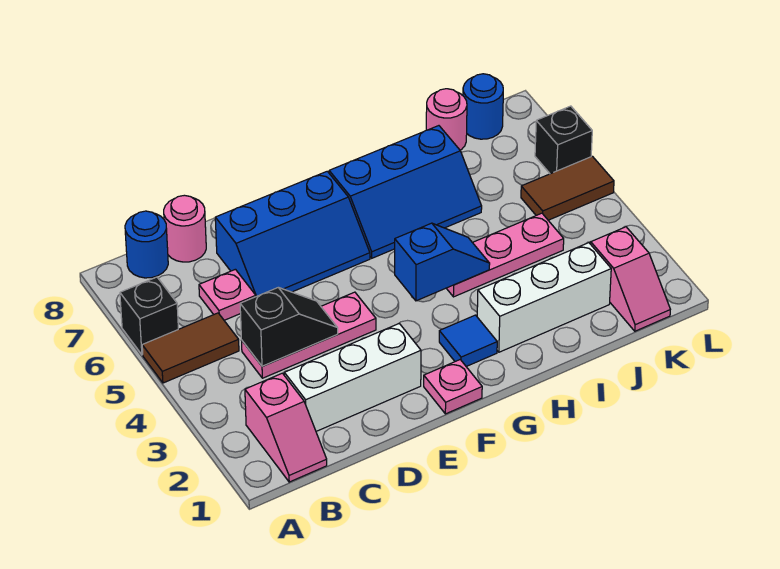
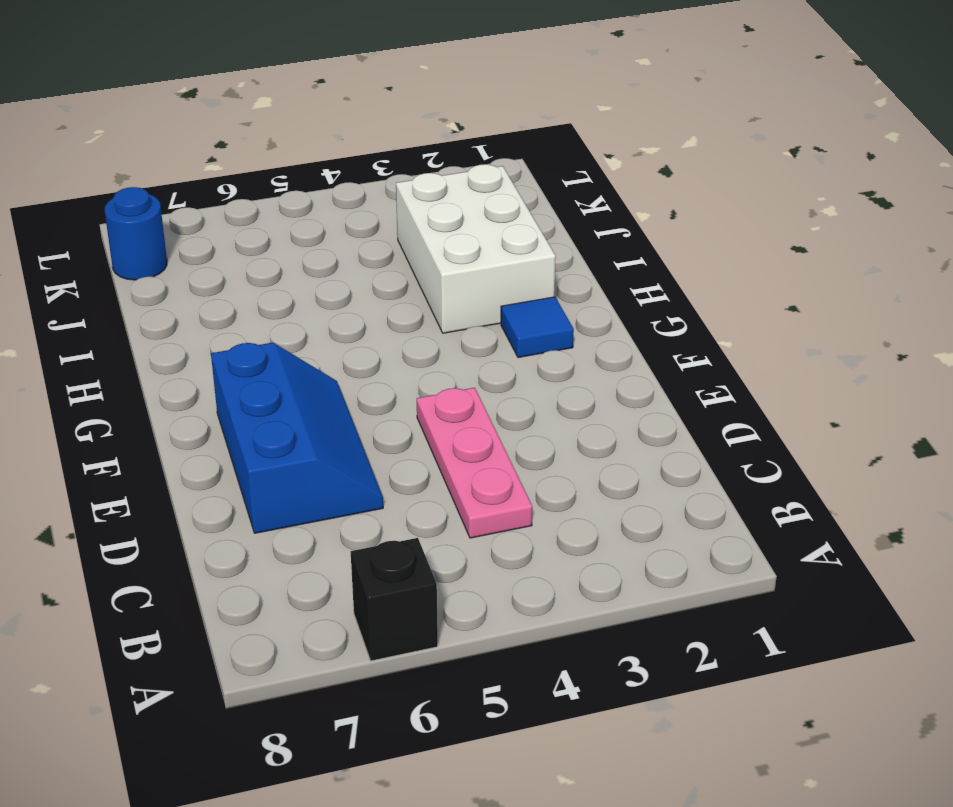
white brick H2:J3 level 1 -> white brick H2:J2 level 1
none -> brown tile A5:B5 level 1
none -> pink slope B1:B2 level 1 top 2
none -> blue round brick B8 level 1

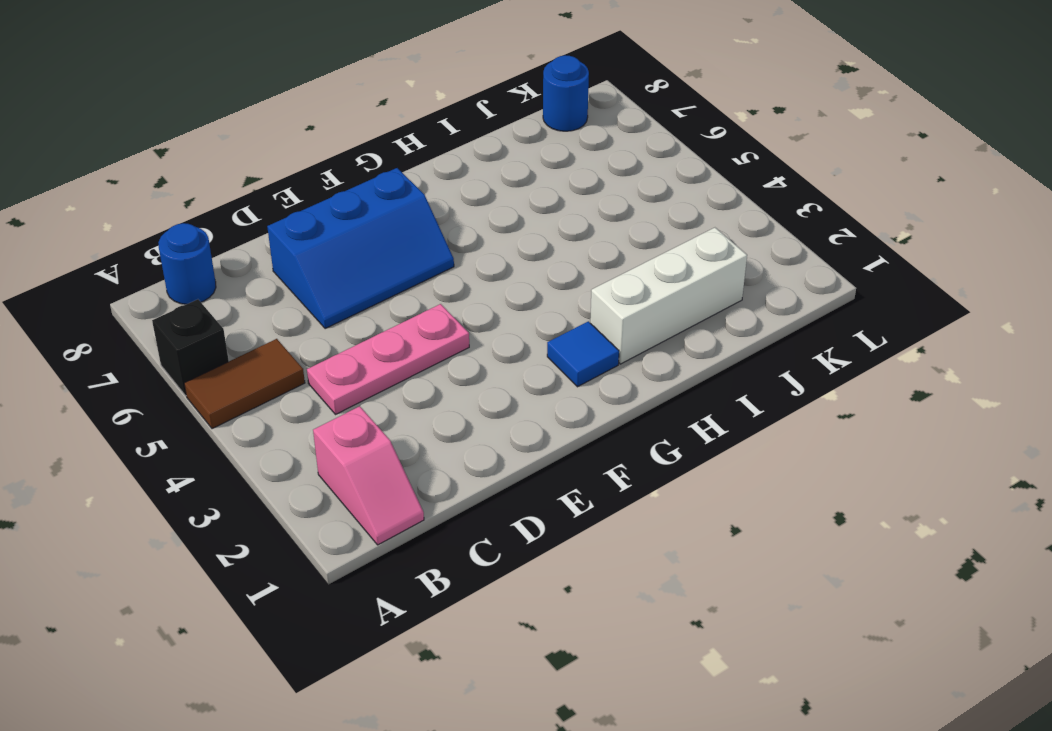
none -> white brick C2:E2 level 1
none -> pink plate C6 level 1
none -> pink round brick C8 level 1

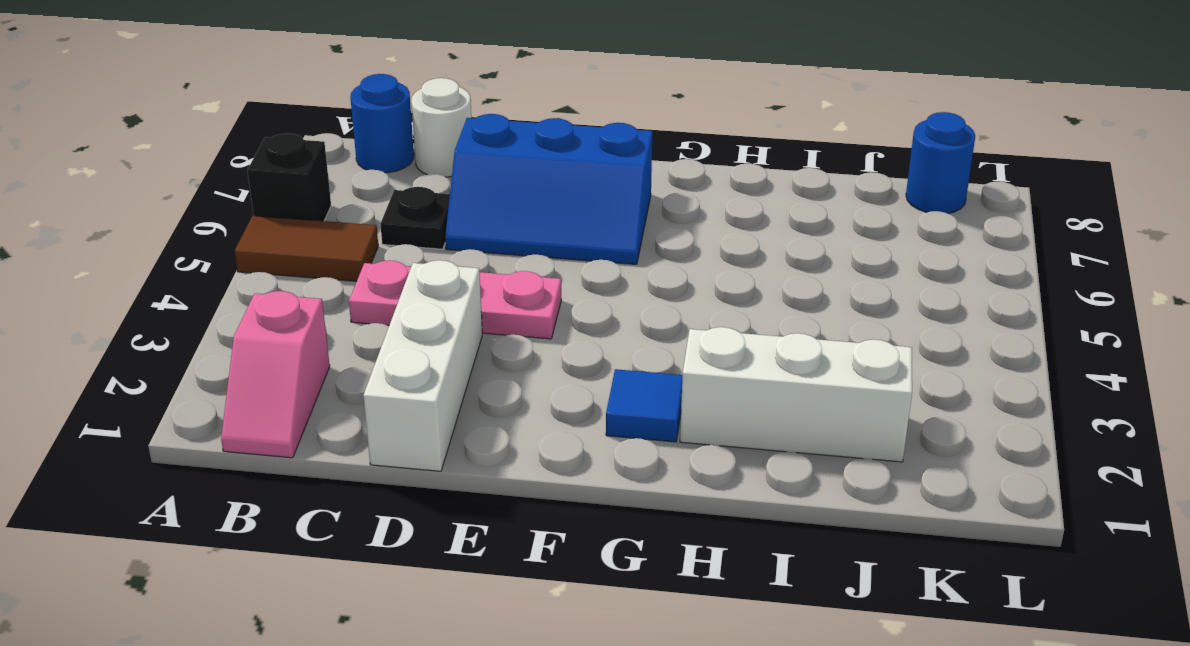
black plate C6 level 1 -> pink plate C6 level 1
white round brick C8 level 1 -> pink round brick C8 level 1
white brick D1:D3 level 1 -> white brick C2:E2 level 1
none -> pink plate F1 level 1
none -> blue slope G6:I7 level 1 top 7
none -> pink plate H4:J4 level 1

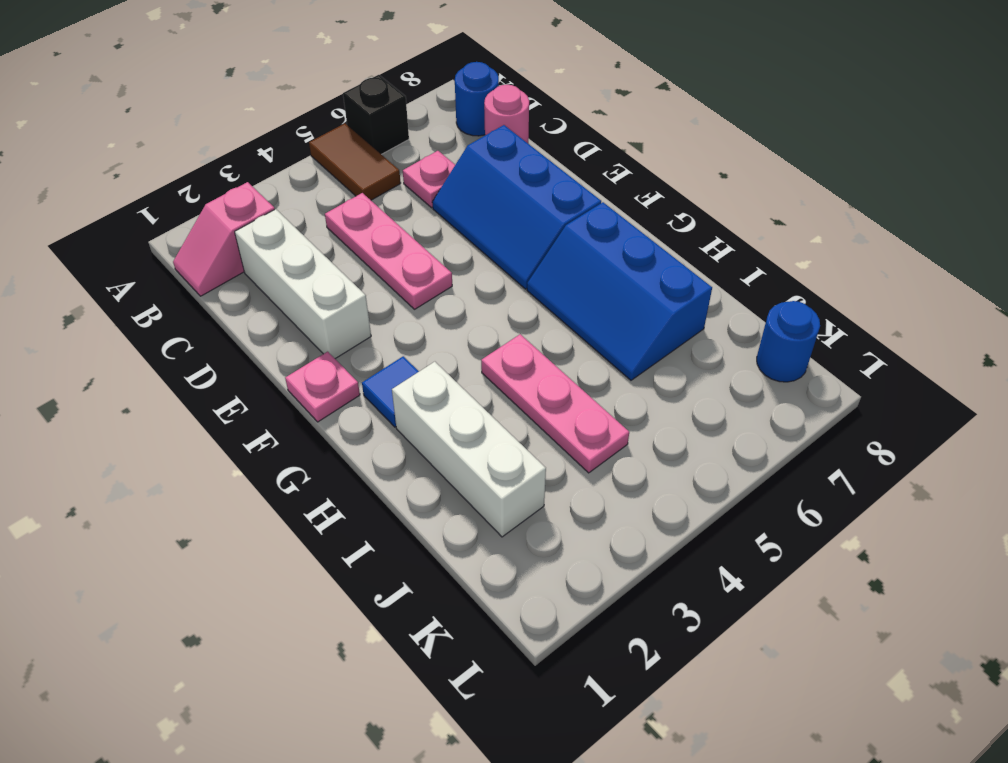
none -> pink round brick J8 level 1
none -> pink slope K1:K2 level 1 top 2
none -> brown tile K5:L5 level 1

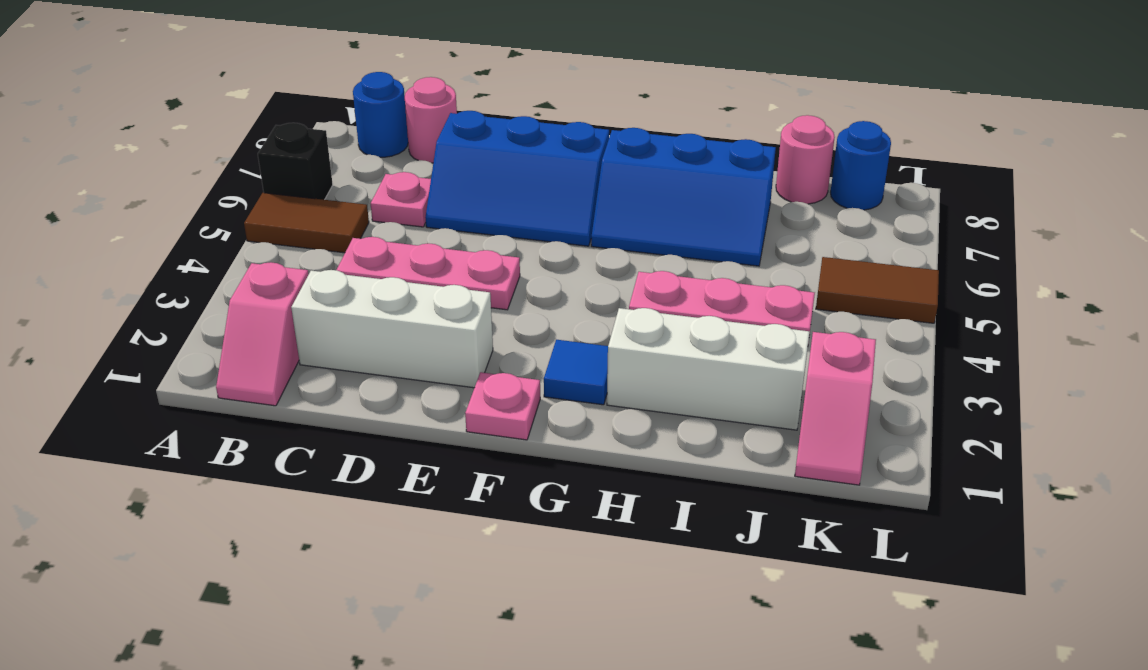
none -> black brick L6 level 1
none -> black slope C4:D4 level 2 top C
none -> blue slope G4:H4 level 2 top G

